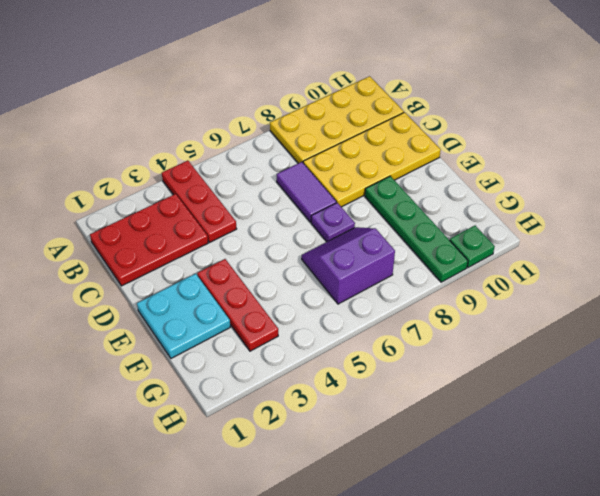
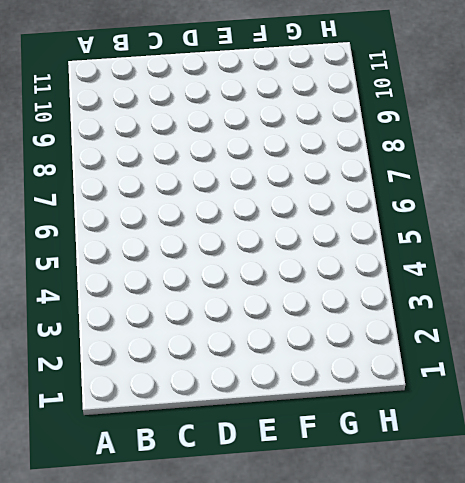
none -> red plate A4:C4 level 1
none -> yellow plate A8:B11 level 1

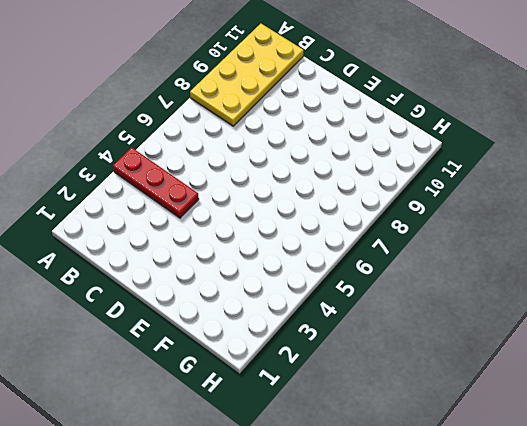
none -> red plate B1:C3 level 1
none -> purple tile C7:D7 level 1

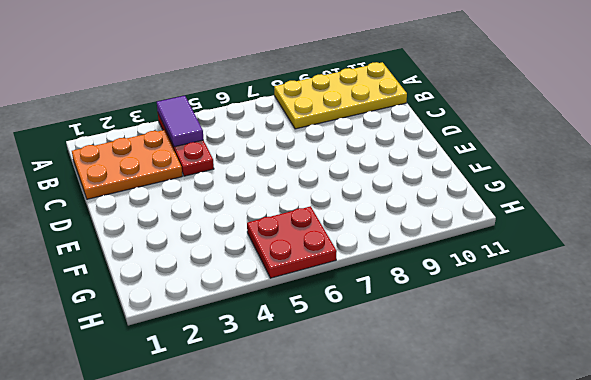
purple tile A4:B4 level 2 -> purple tile C7:D7 level 1
orange plate B1:C3 level 1 -> red plate B1:C3 level 1
red plate G5:H6 level 1 -> purple slope F6:G7 level 1 top G
none -> yellow plate C8:D11 level 1
none -> cyan plate E1:F2 level 1

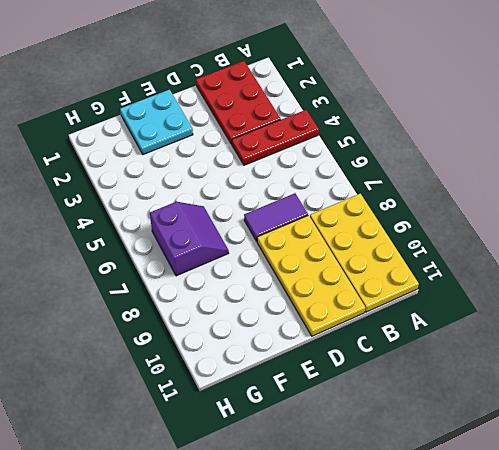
none -> red plate E3:G3 level 1
none -> purple plate E7 level 1

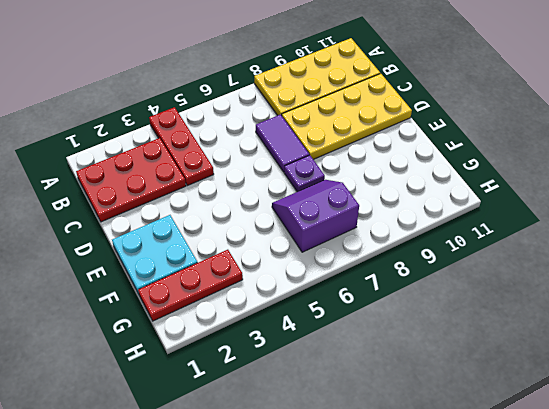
red plate G1:G3 level 1 -> red plate E3:G3 level 1
none -> green plate E9:H9 level 1
none -> green plate H10 level 1

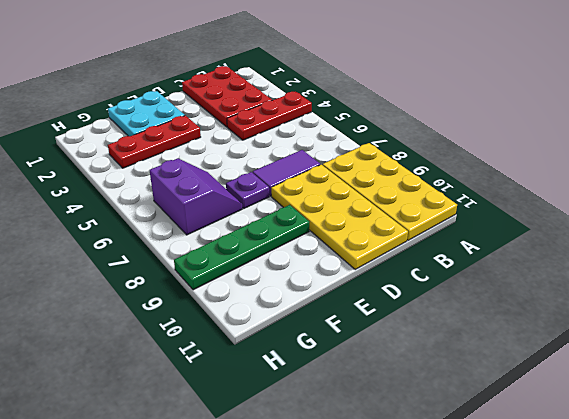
none -> green plate H10 level 1

